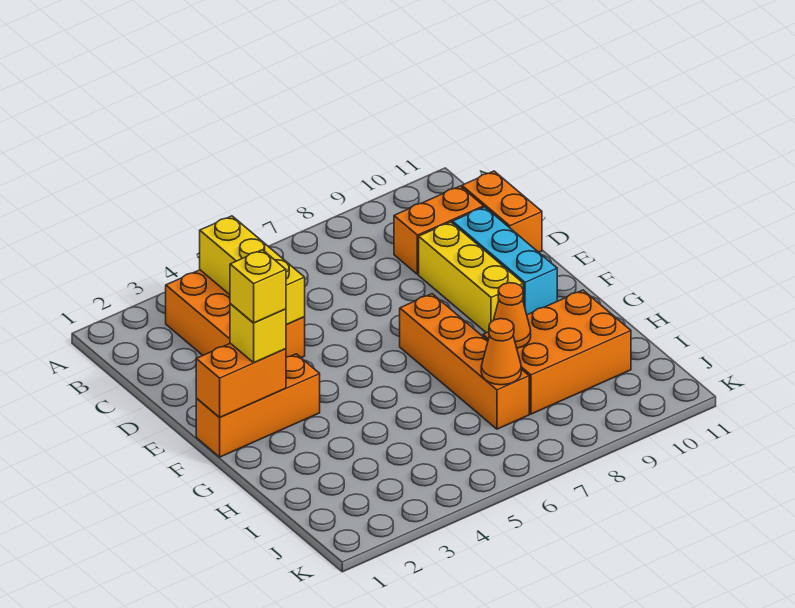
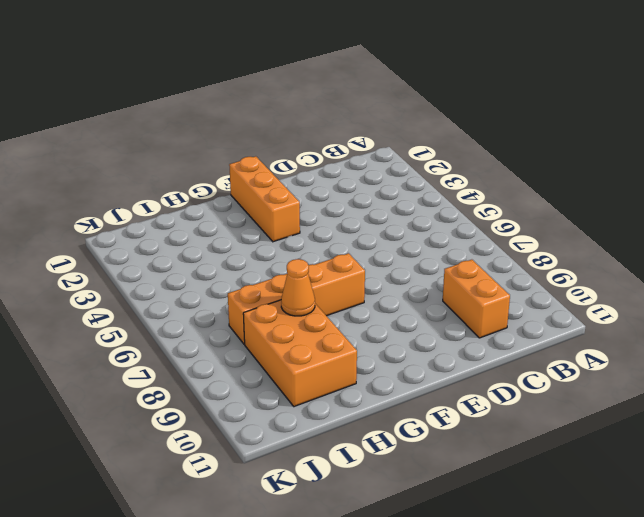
none -> orange brick B3:D4 level 1
none -> orange brick C11:D11 level 1
none -> yellow brick D9:F9 level 1

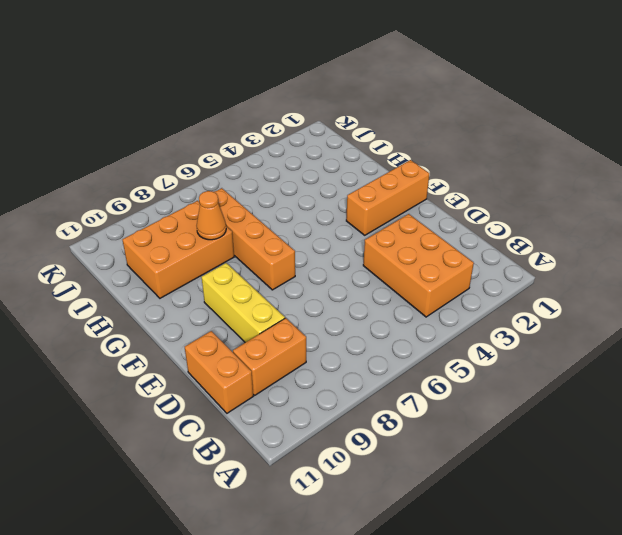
none -> cyan brick D10:F10 level 1
none -> yellow brick B4:D4 level 2
none -> orange brick F1:F2 level 2

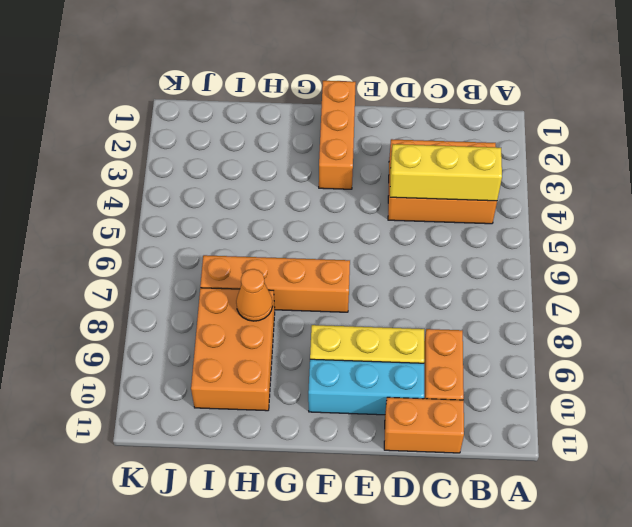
none -> orange brick F1:F2 level 2
none -> orange cone I7 level 2
none -> yellow brick F2 level 3

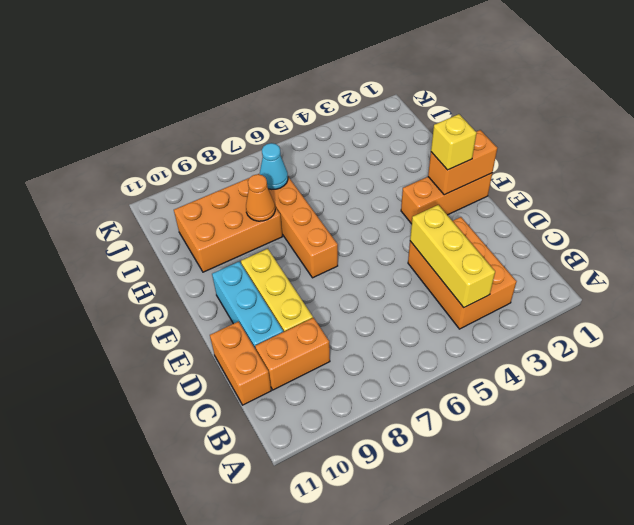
cyan cone I7 level 2 -> orange cone I7 level 2
none -> yellow brick F2 level 4

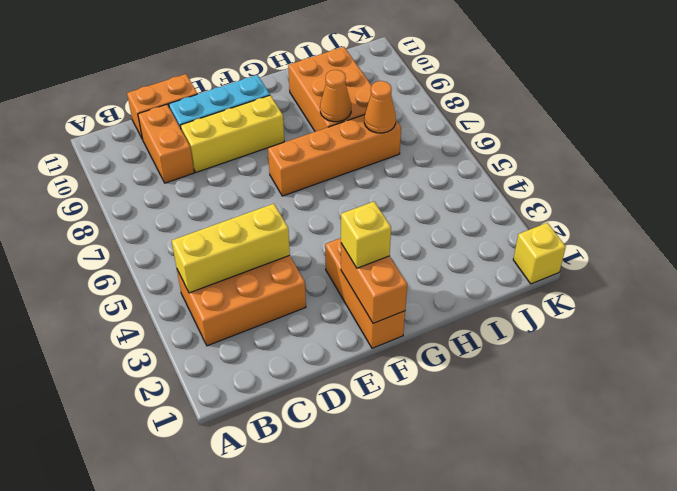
yellow brick K1 level 1 -> yellow brick F2 level 4

